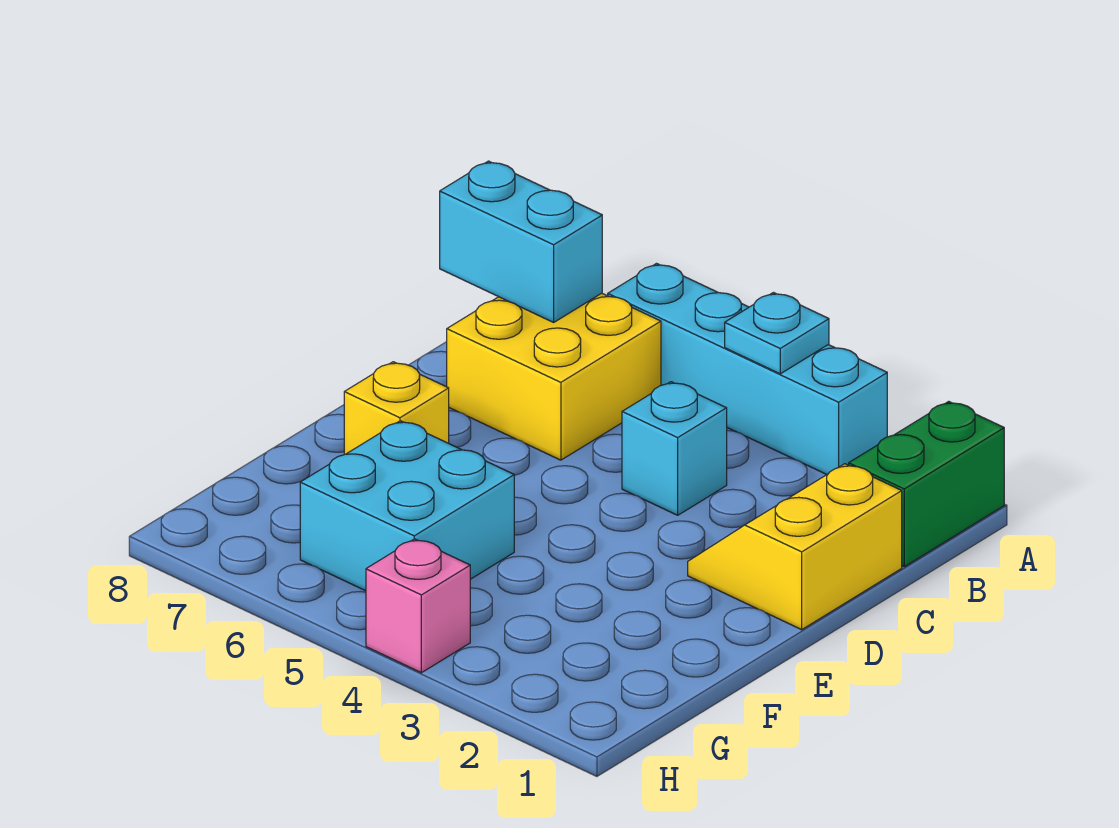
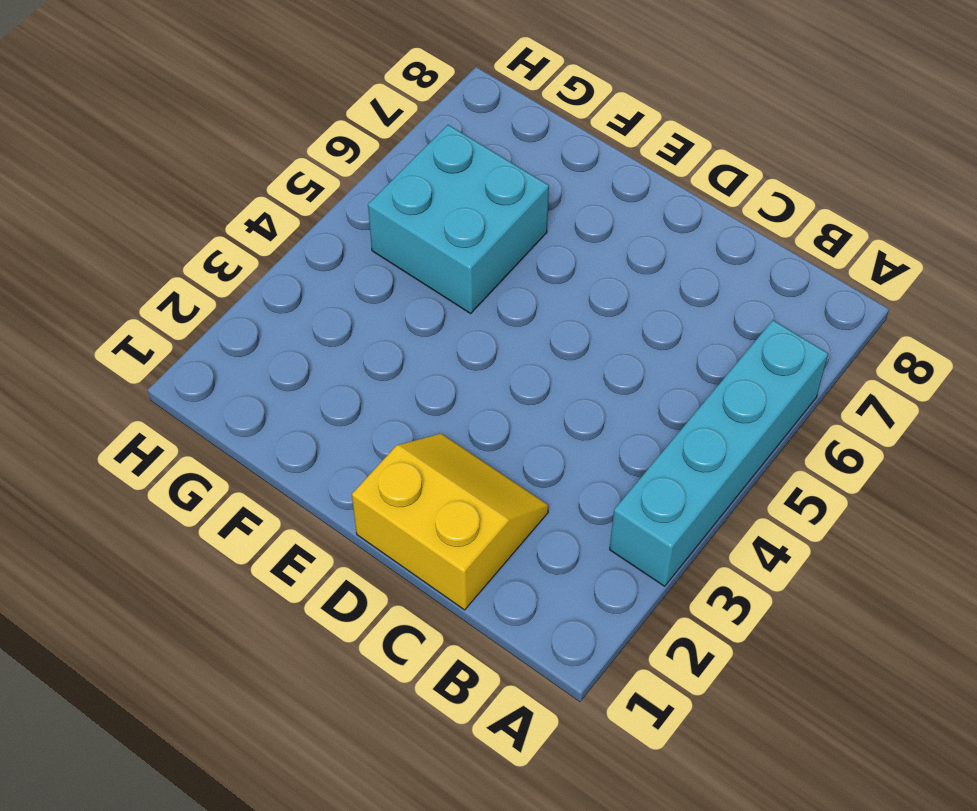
none -> green brick A1:B1 level 1
none -> yellow brick B6:C7 level 1

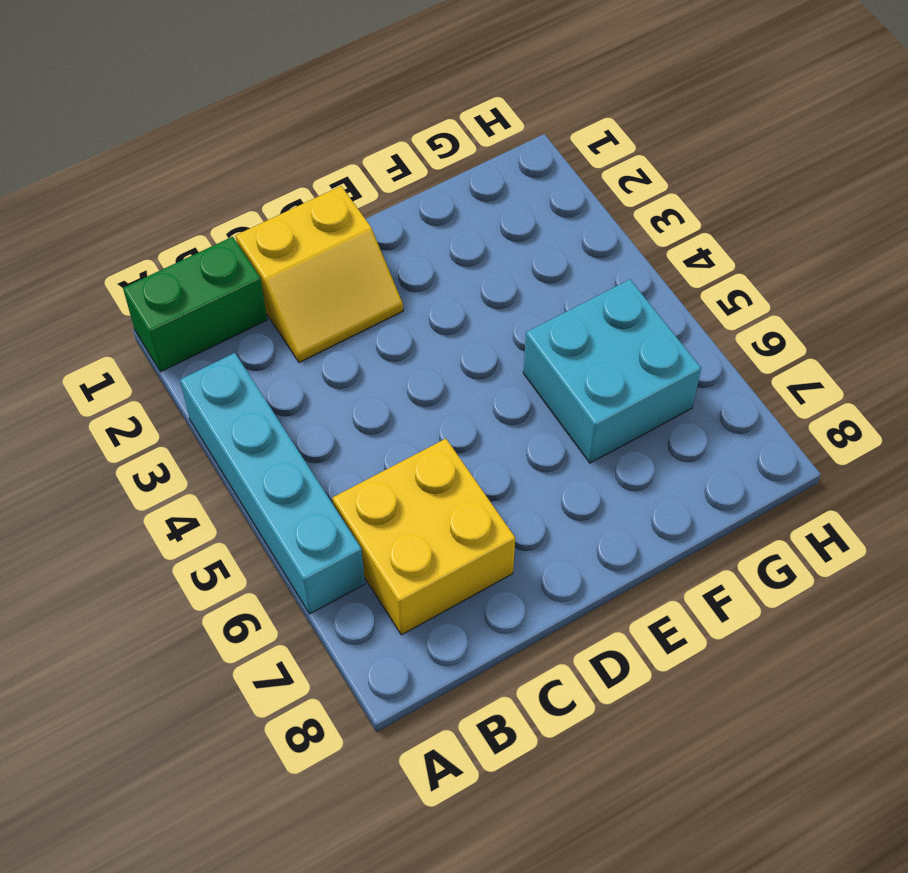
none -> cyan brick C4 level 1
none -> yellow brick E7 level 1

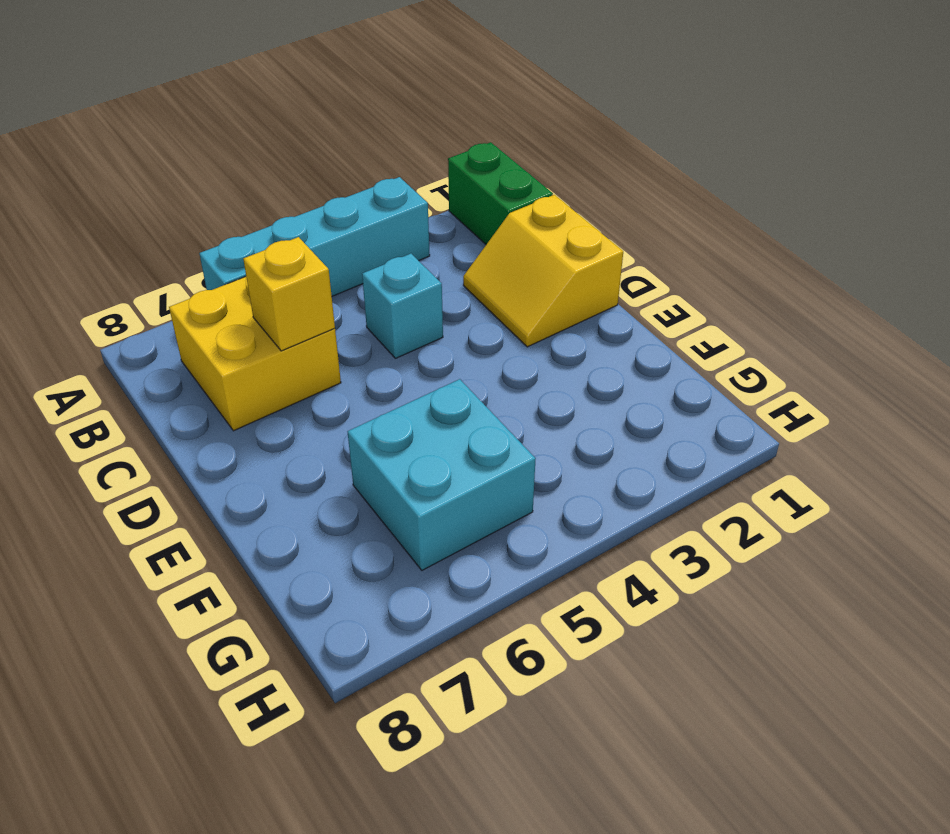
yellow brick C6 level 2 -> yellow brick E7 level 1
none -> pink brick H4 level 1
none -> cyan plate A4 level 2

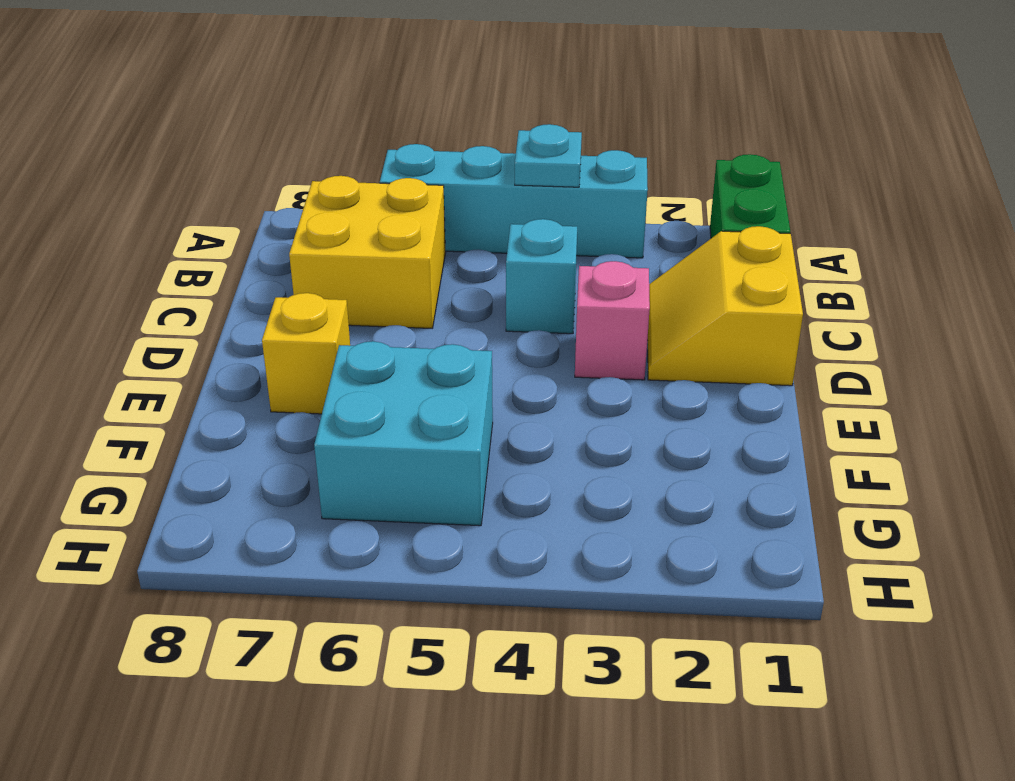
pink brick D3 level 1 -> pink brick H4 level 1
none -> cyan brick B7:B8 level 2

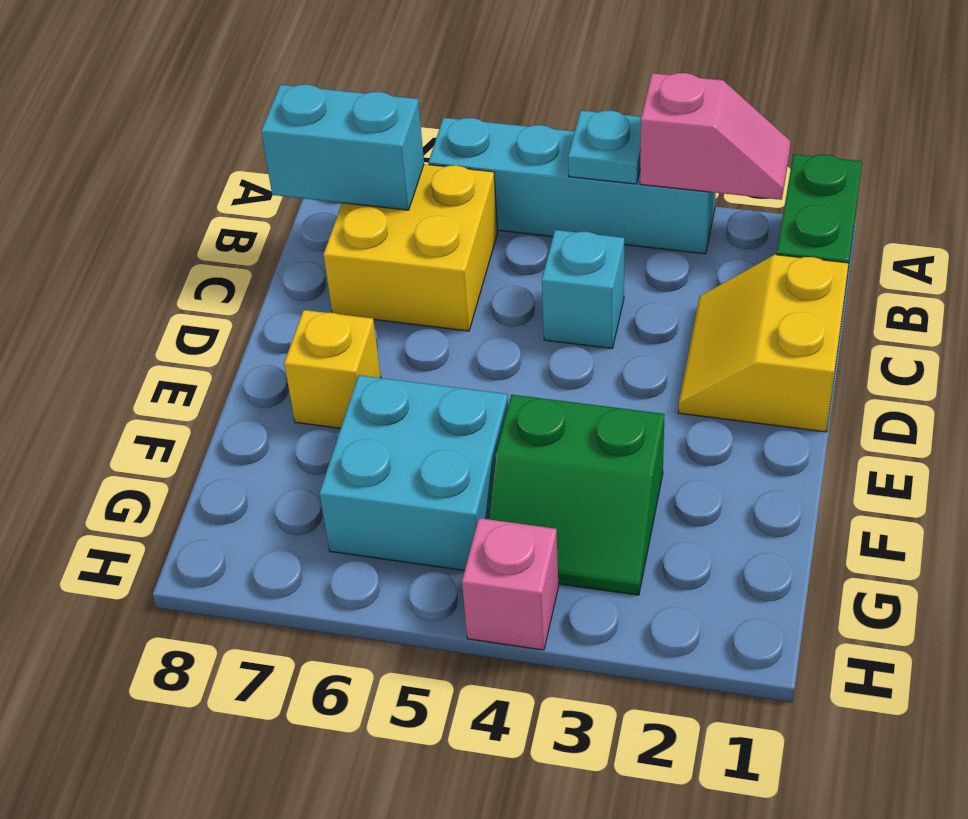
pink slope A2:A3 level 2 top 3 -> none
green slope F3:G4 level 1 top F -> none

